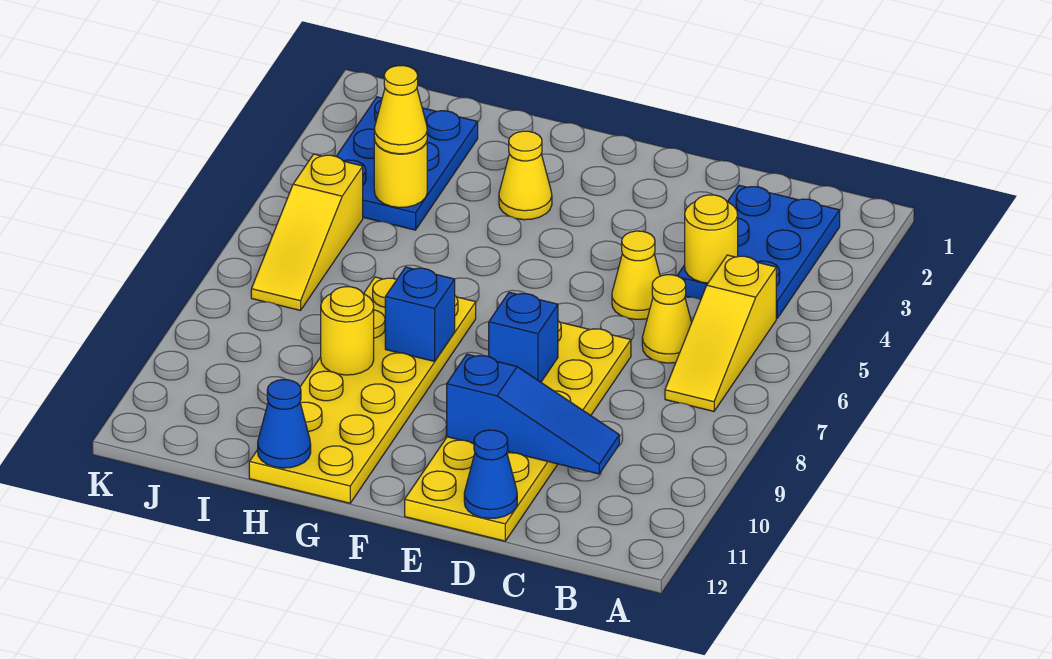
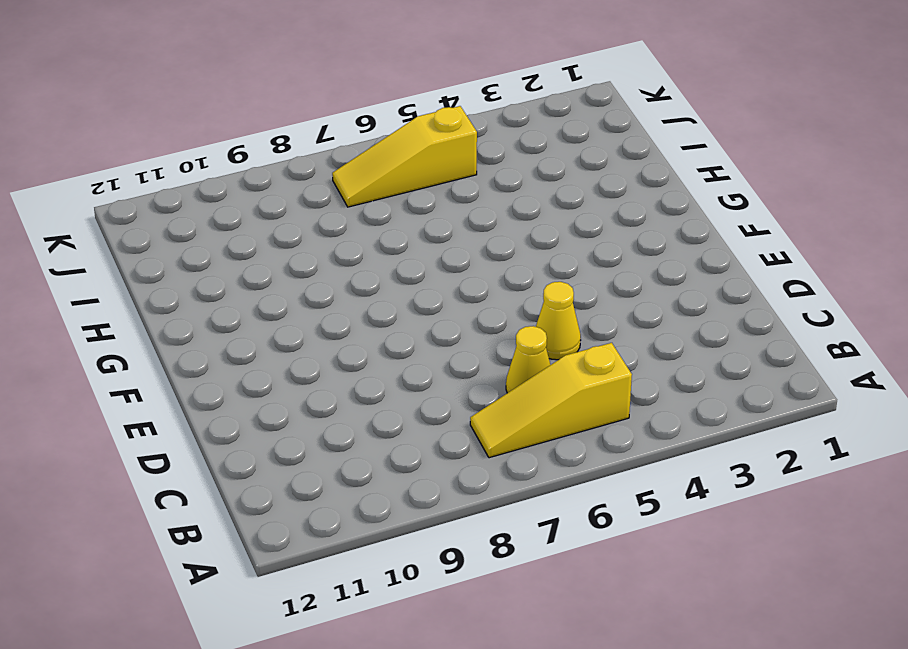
none -> blue plate B2:C4 level 1
none -> yellow plate D7:E12 level 1
none -> yellow cone G3 level 1

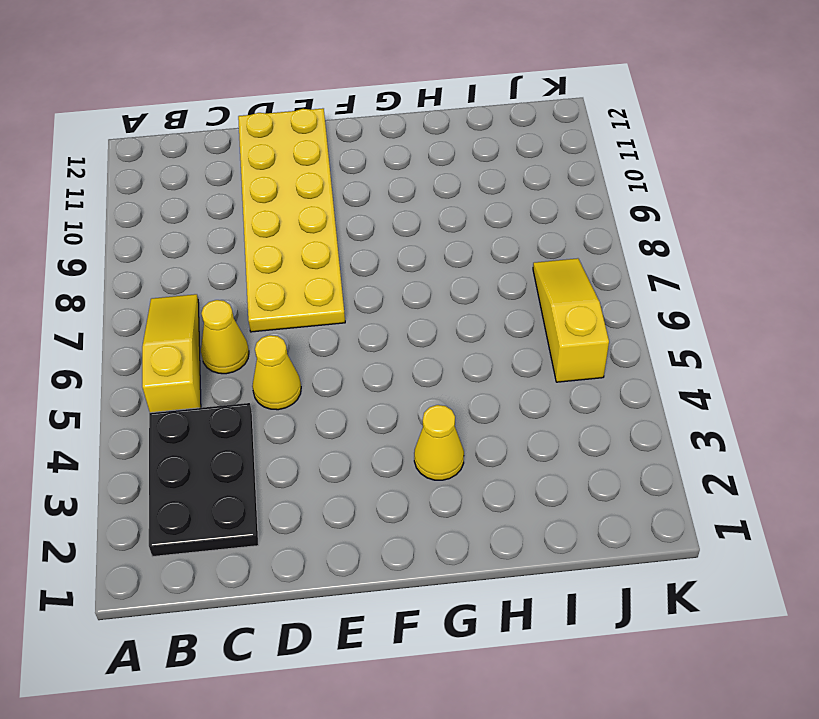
black plate B2:C4 level 1 -> blue plate B2:C4 level 1
none -> yellow plate G7:H12 level 1
none -> blue plate I2:J4 level 1
none -> yellow round brick C4 level 2

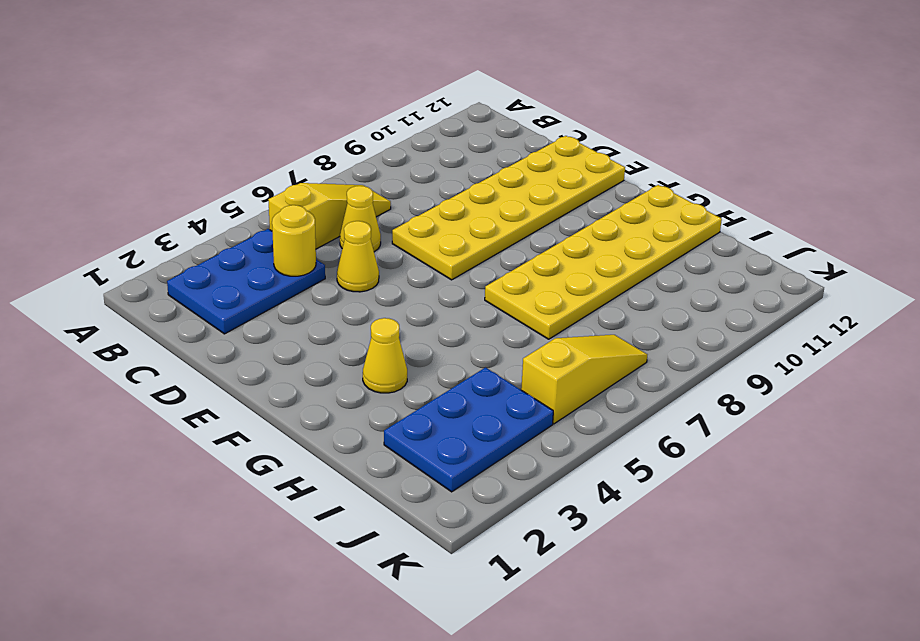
none -> blue slope C10:E10 level 2 top E
none -> blue cone D12 level 2
none -> blue brick E8 level 2

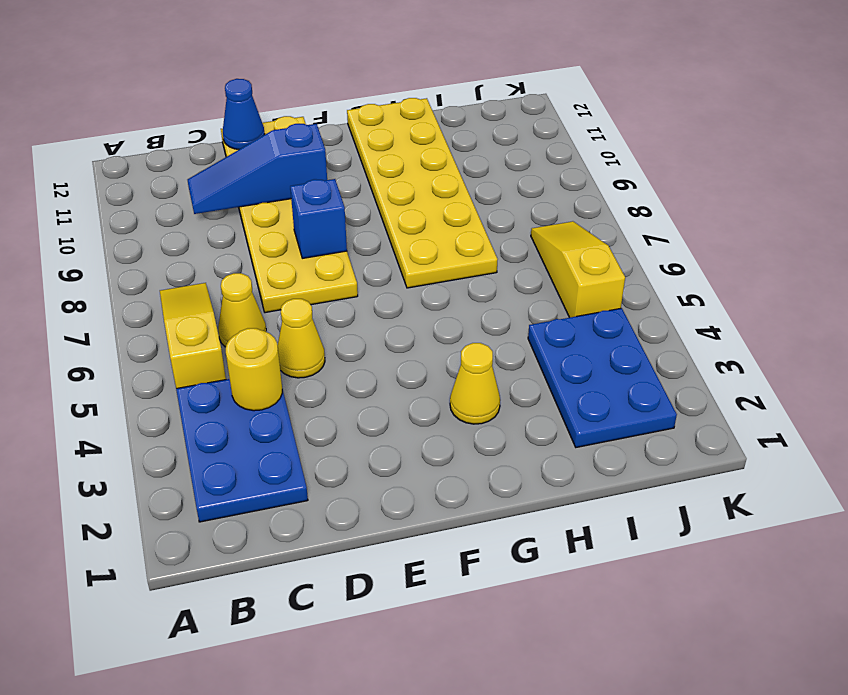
none -> blue brick G8 level 2
none -> yellow round brick H9 level 2
none -> blue cone H12 level 2

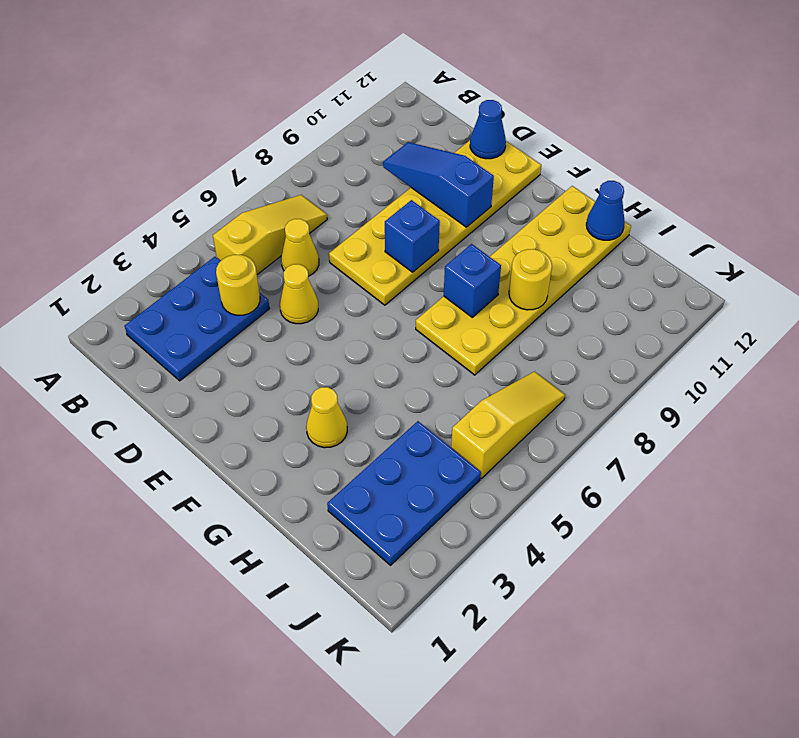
none -> yellow round brick I4 level 2
none -> yellow cone I4 level 3

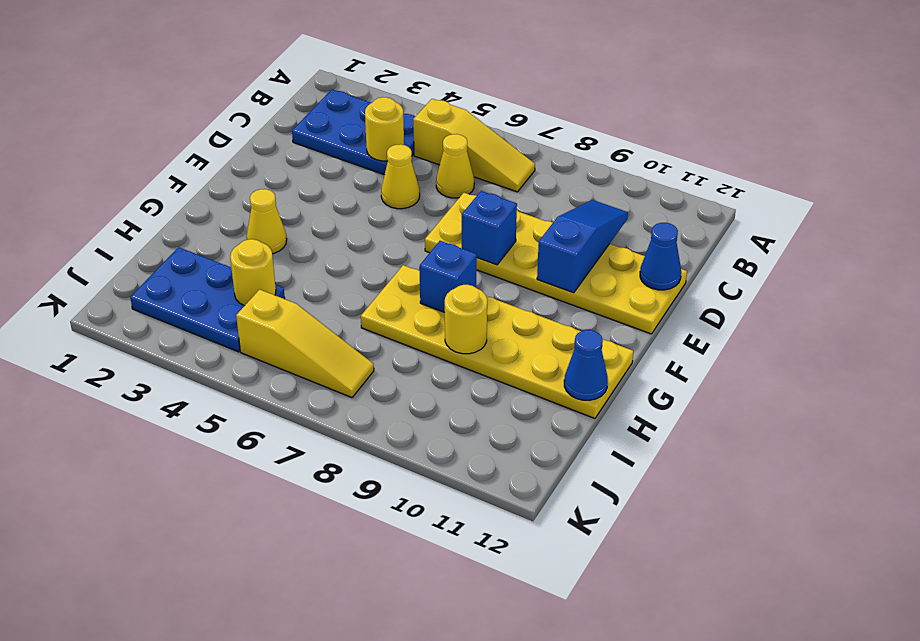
none -> yellow cone I4 level 3

